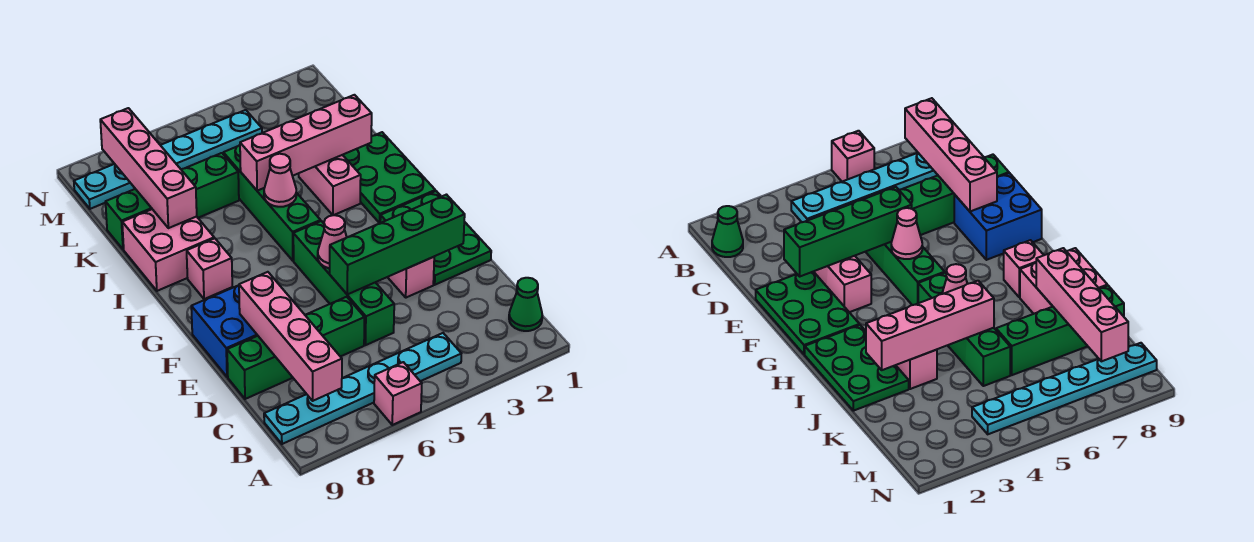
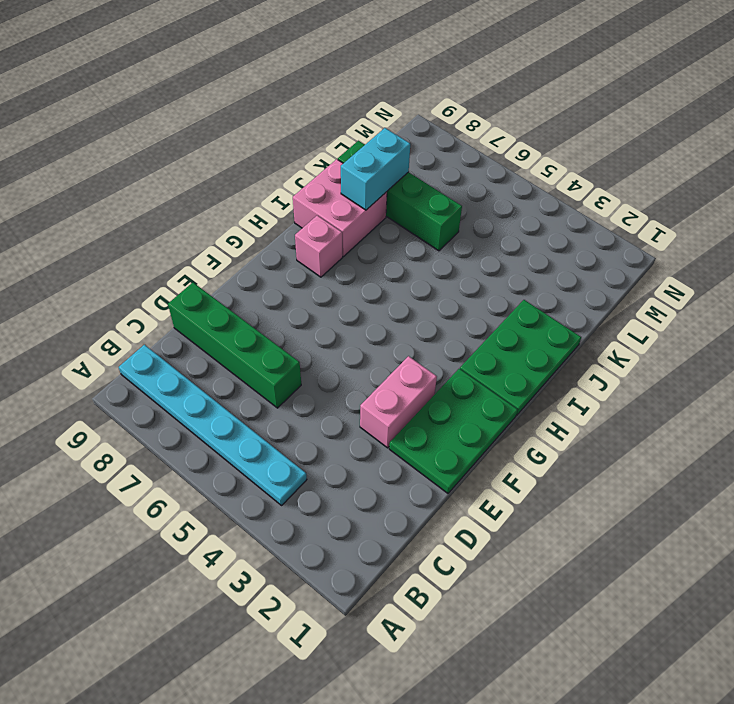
cyan brick J8:K8 level 2 -> pink brick J8:M8 level 2
none -> pink brick A6 level 1
none -> green cone B1 level 1
none -> green brick D5:G5 level 1

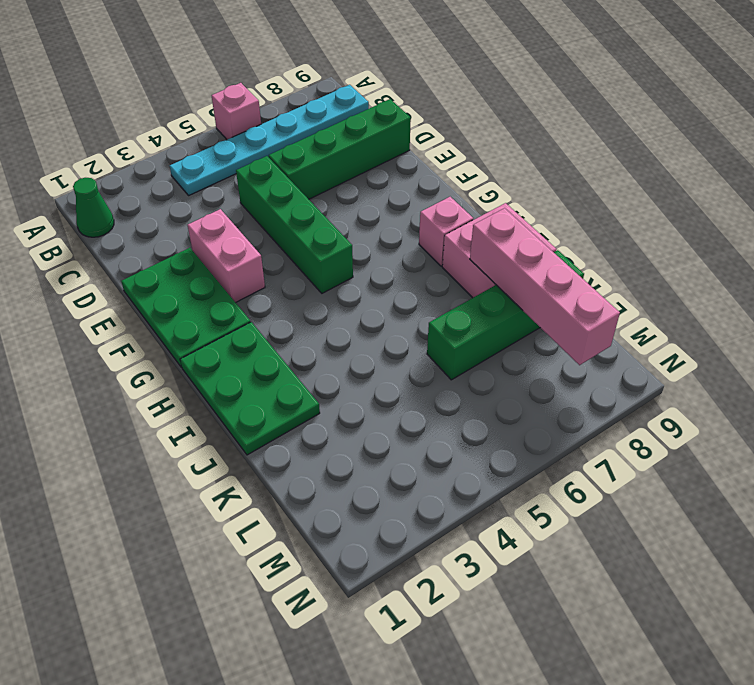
none -> blue brick E8:F9 level 1
none -> green brick H5:K5 level 1
none -> pink brick I3:J3 level 1

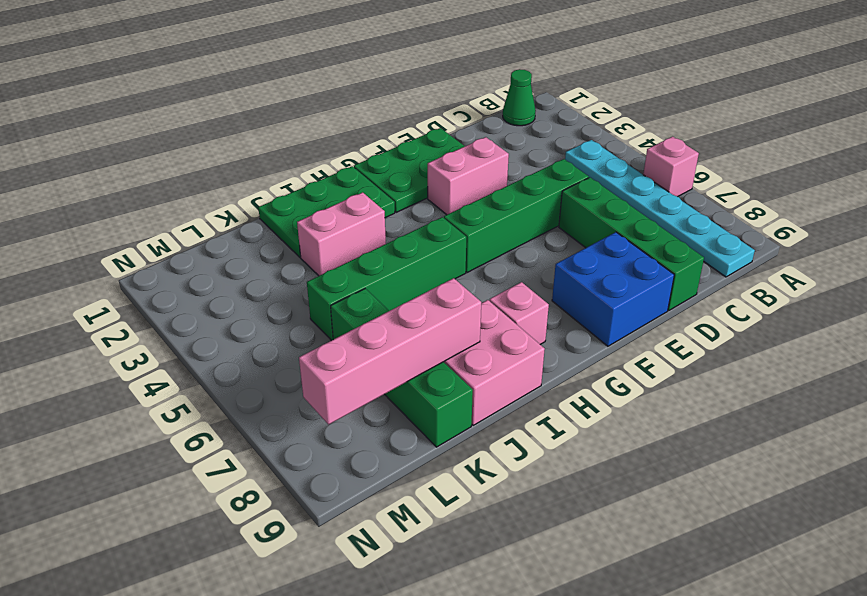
none -> cyan plate M4:M9 level 1
none -> pink brick B8:E8 level 2
none -> green brick E2:E5 level 2

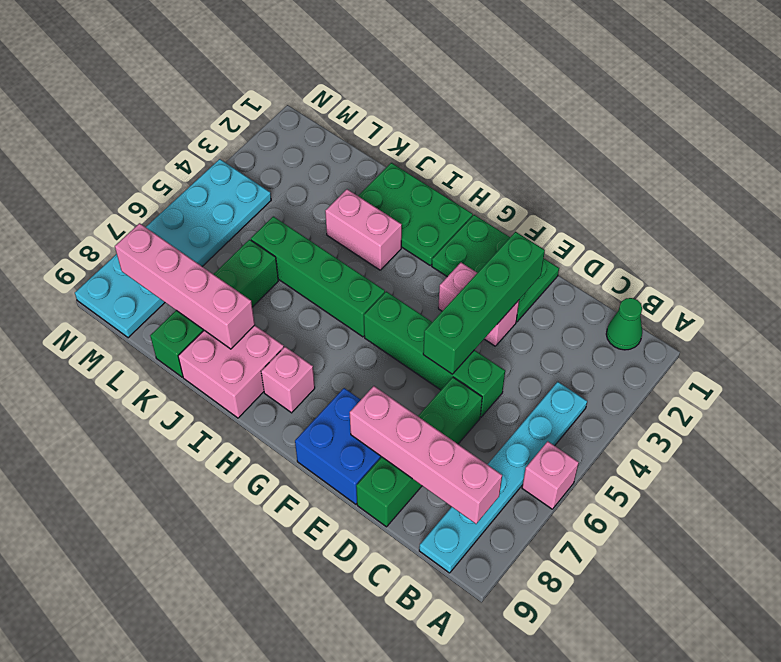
cyan plate M4:N9 level 1 -> cyan plate M4:M9 level 1
none -> pink cone F5 level 2
none -> pink cone I5 level 2
none -> pink brick J2:J5 level 2

